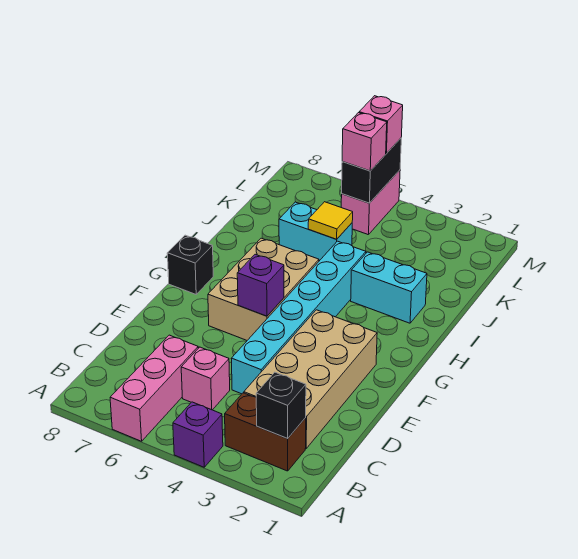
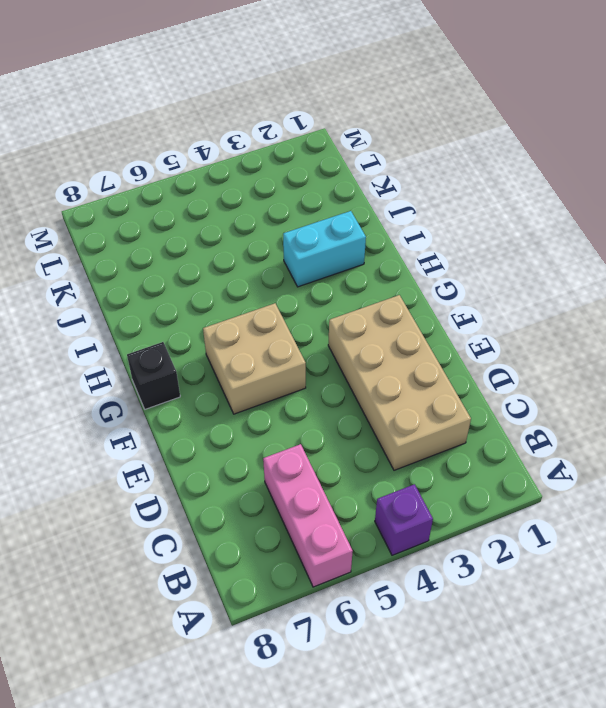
tan brick F5:G6 level 1 -> tan brick F5:H6 level 1
none -> brown brick B2:B3 level 1
none -> pink brick C5 level 1
none -> cyan brick D4:I4 level 1

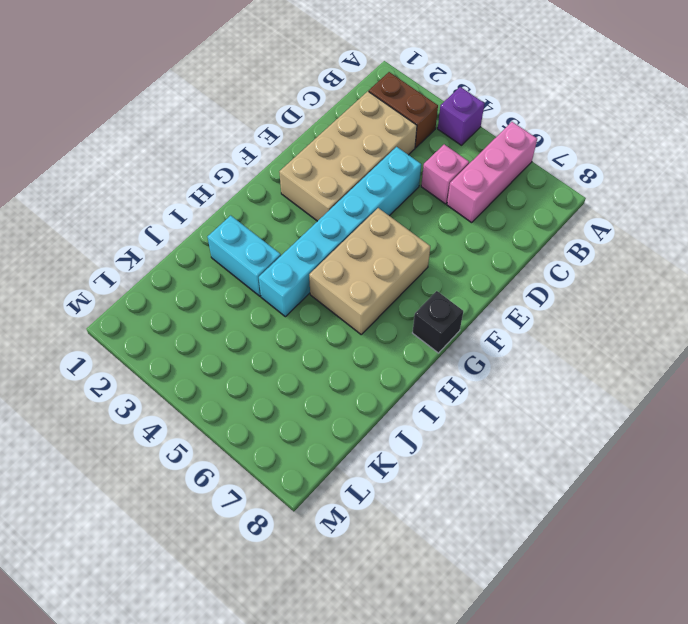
none -> cyan brick J5:J6 level 1
none -> pink brick L5:M5 level 1
none -> black brick B2 level 2

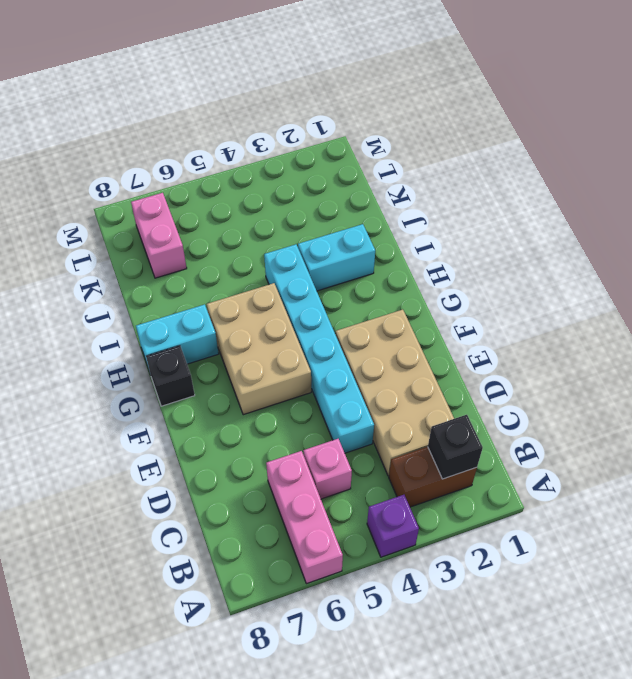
cyan brick H7:H8 level 1 -> cyan brick J5:J6 level 1
pink brick K7:L7 level 1 -> pink brick L5:M5 level 1
none -> purple brick F5 level 2
none -> yellow tile J5 level 2
none -> black brick L5:M5 level 2

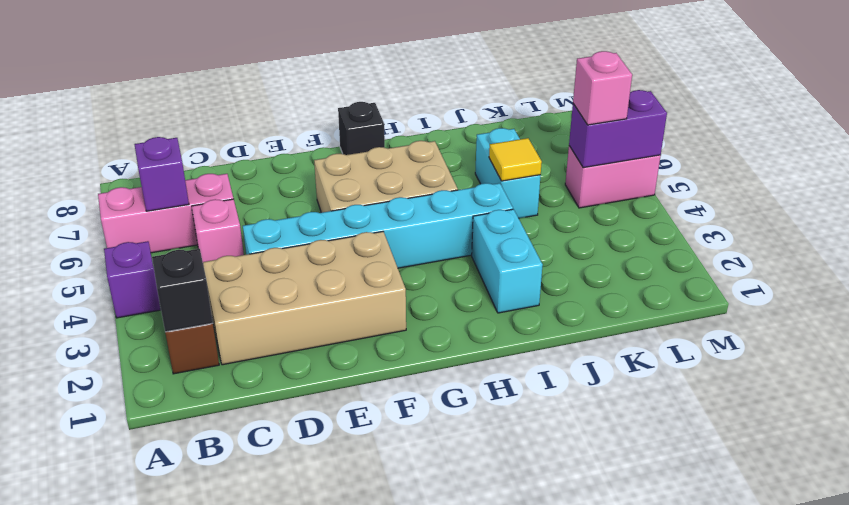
purple brick B6 level 2 -> purple brick F5 level 2
purple brick L5:M5 level 2 -> black brick L5:M5 level 2
none -> pink brick M5 level 3

